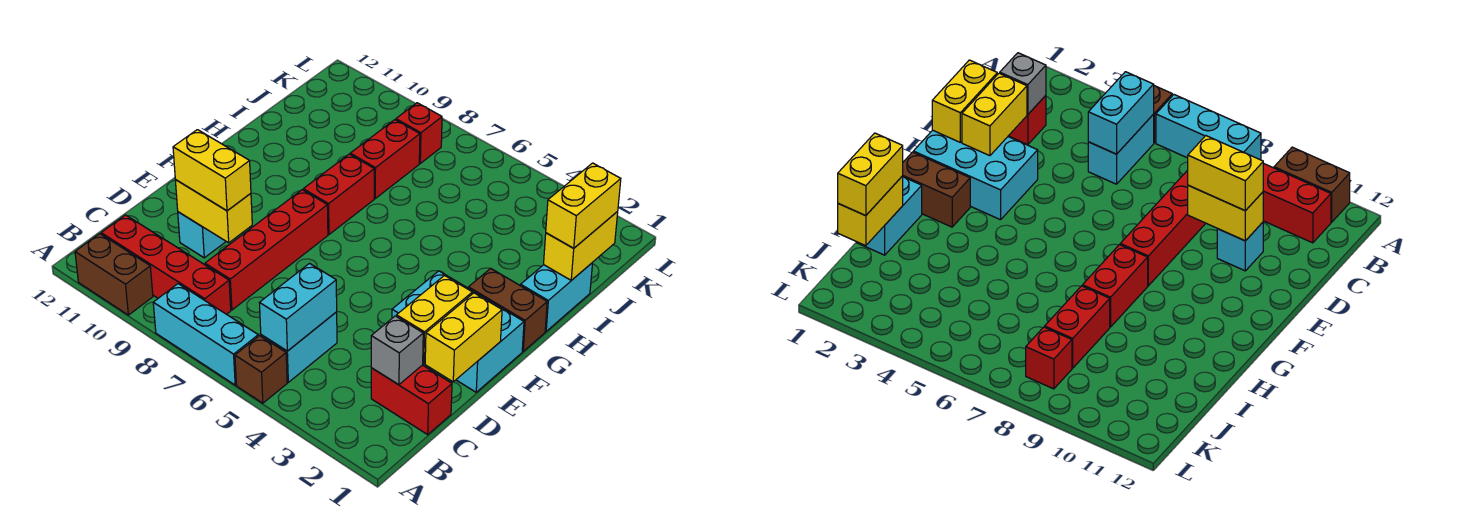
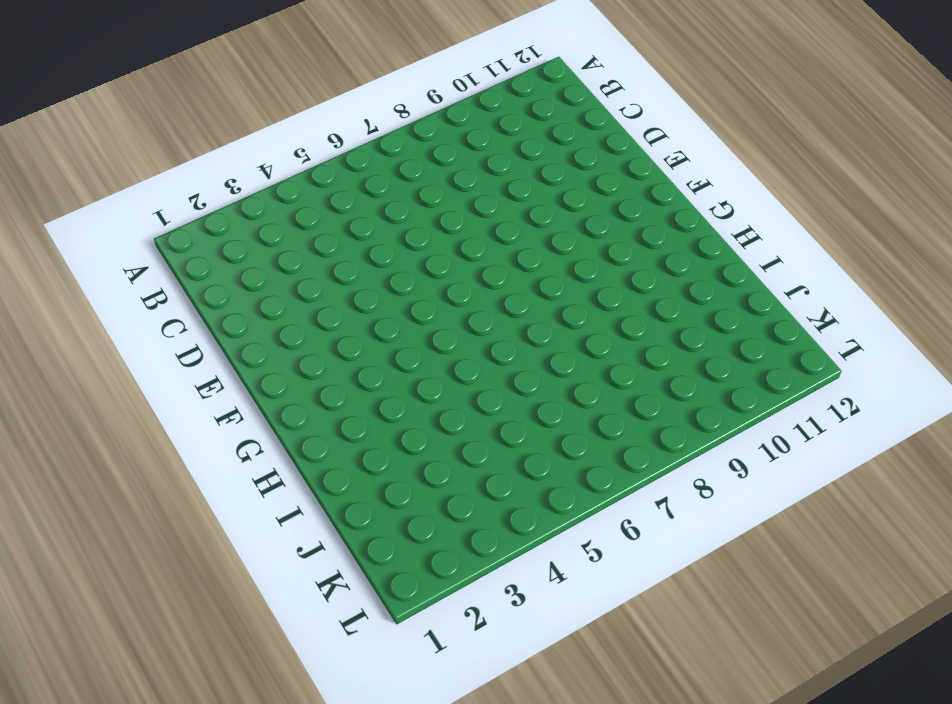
none -> brown brick A5 level 1
none -> cyan brick A6:A8 level 1
none -> brown brick A10:A11 level 1

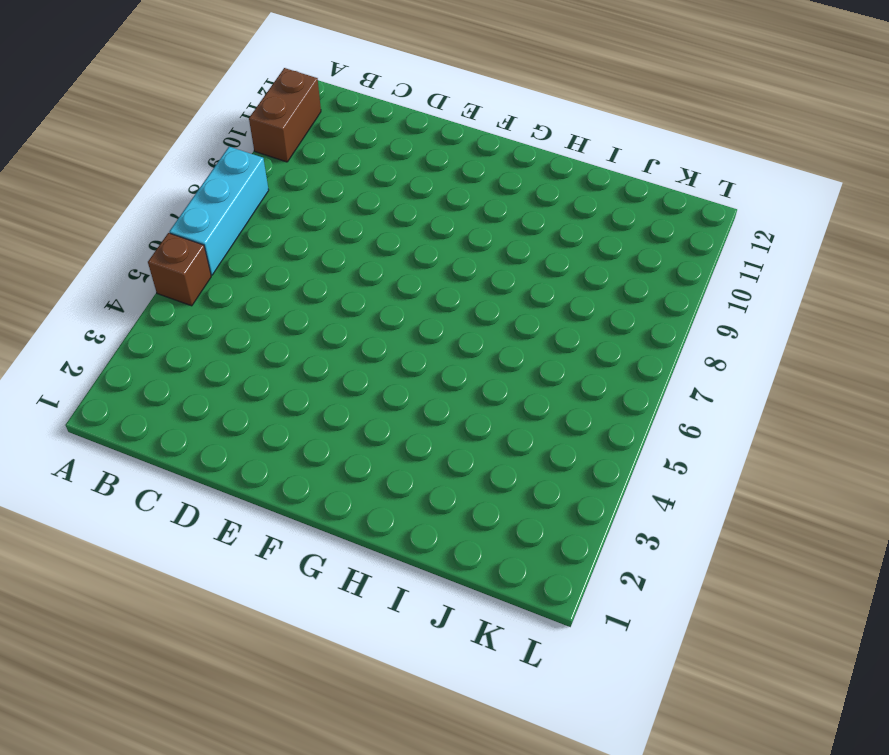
none -> cyan brick B5:C5 level 1
none -> red brick B8:B11 level 1
none -> red brick C1:C2 level 1

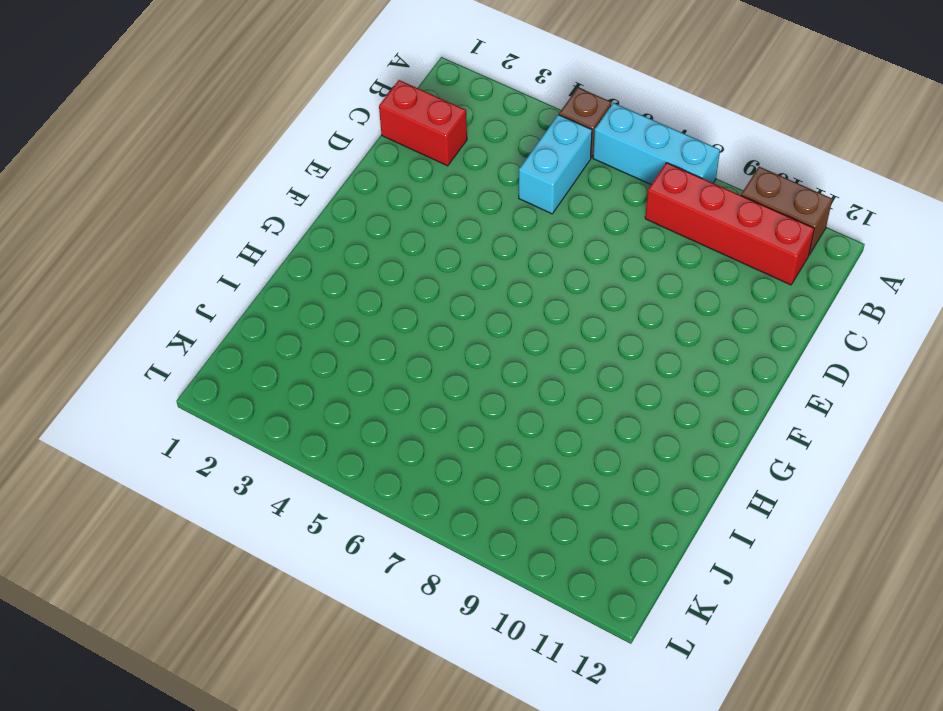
none -> red brick C8:F8 level 1
none -> cyan brick D10 level 1
none -> cyan brick E1:F3 level 1

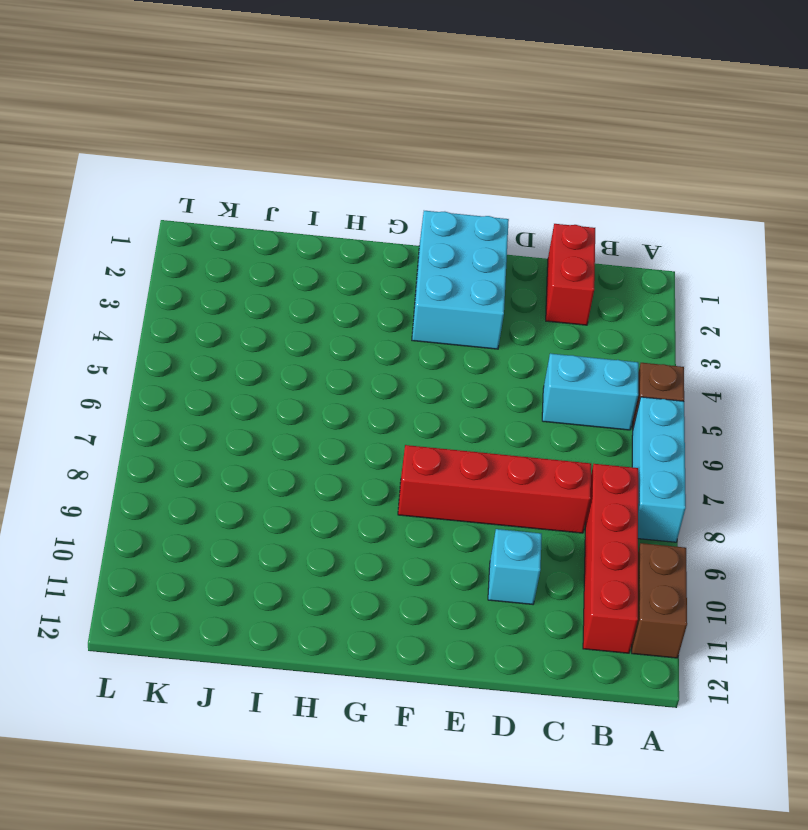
none -> brown brick G1:G2 level 1
none -> red brick G8:H8 level 1
none -> cyan brick H1:I1 level 1

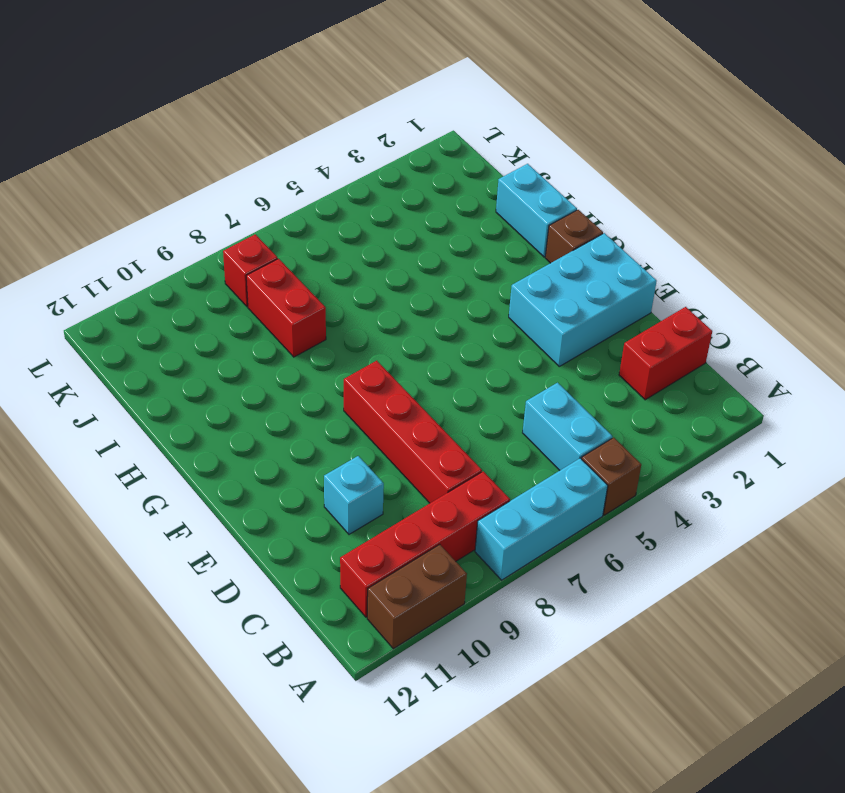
brown brick G1 level 1 -> brown brick G1:G2 level 1
none -> red brick G8:H8 level 1
none -> cyan brick B5:C5 level 2
none -> grey brick C2 level 2

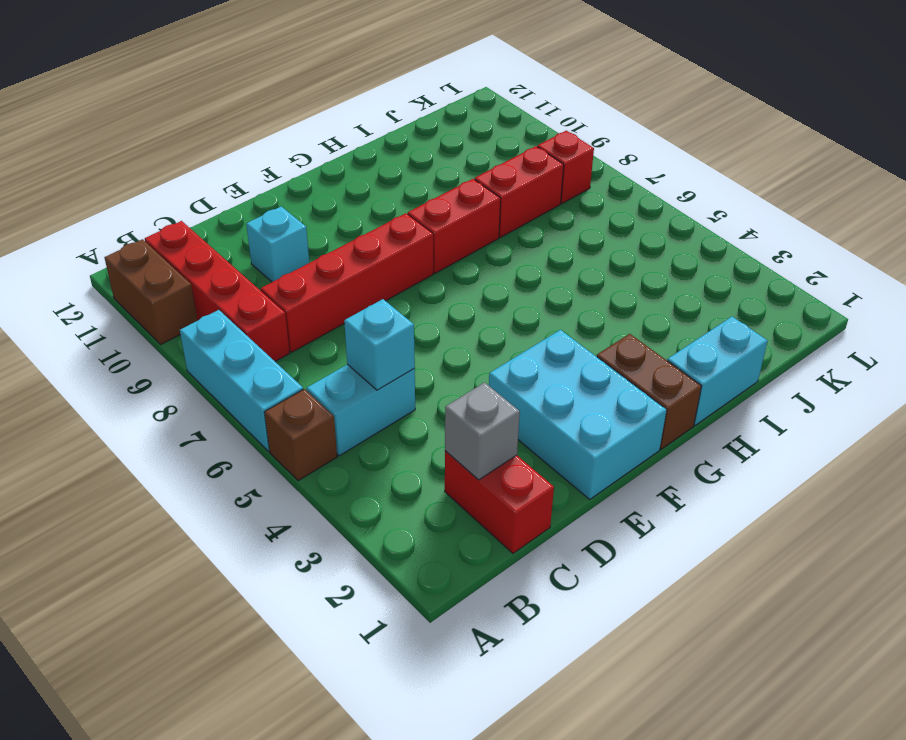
cyan brick C5 level 2 -> cyan brick B5:C5 level 2
none -> yellow brick D1:E1 level 2
none -> yellow brick D2:E2 level 2
none -> yellow brick D9:D10 level 2

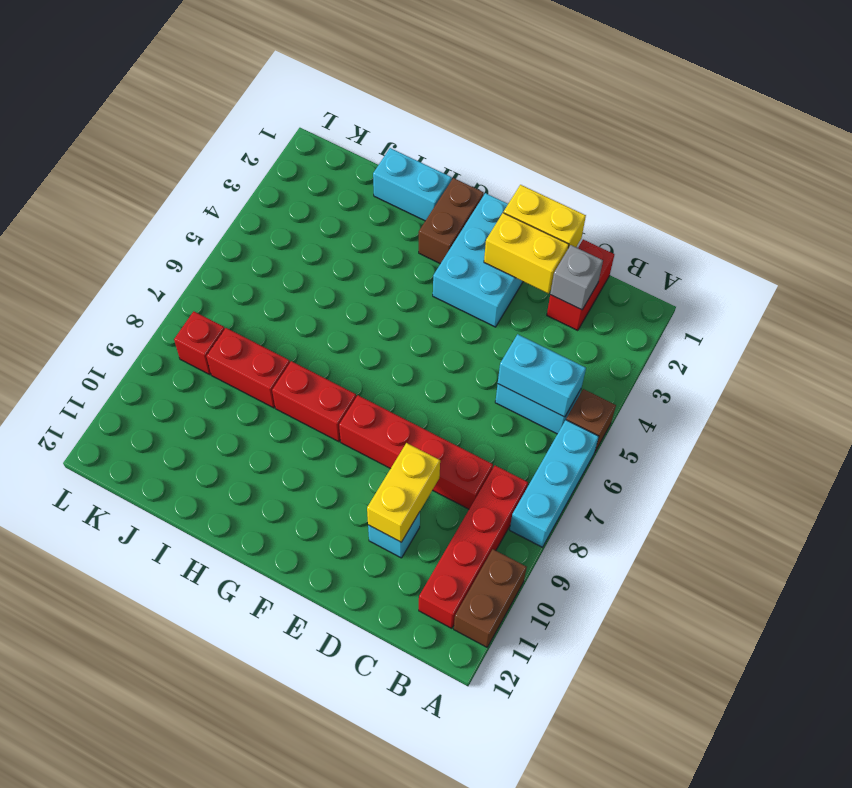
none -> yellow brick I1:J1 level 2
none -> yellow brick D9:D10 level 3
none -> yellow brick I1:J1 level 3

